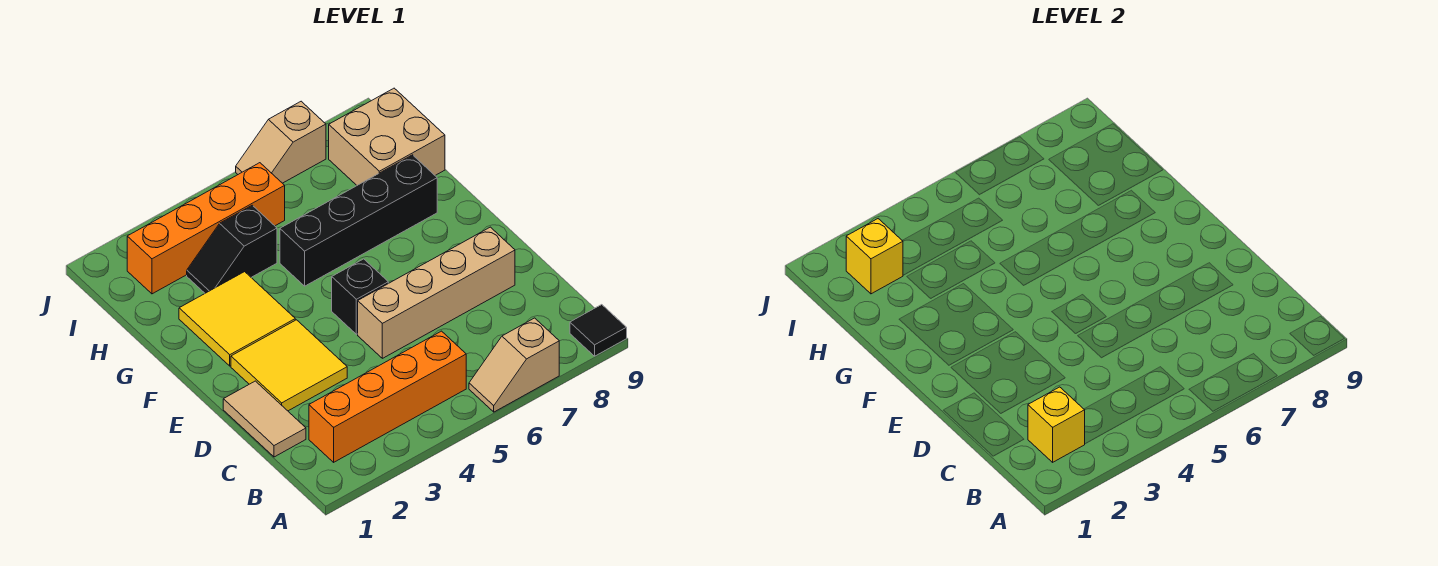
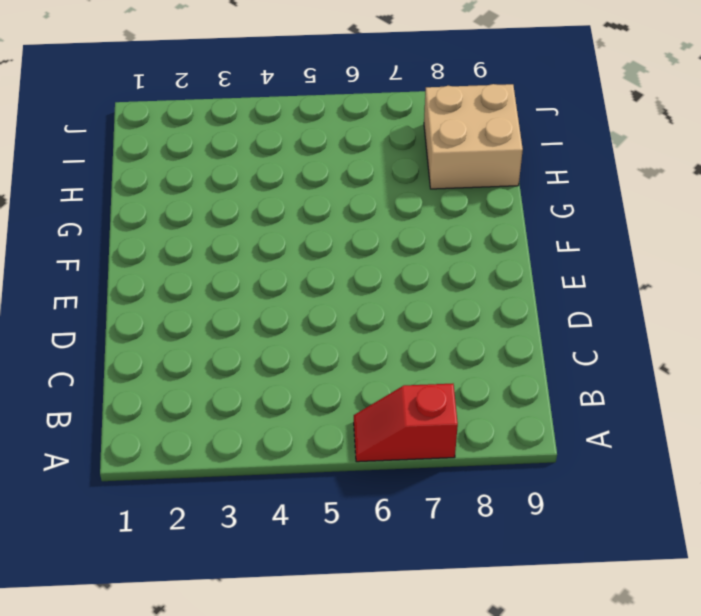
red slope A6:A7 level 1 top 7 -> tan slope A6:A7 level 1 top 7
none -> black tile A9 level 1
none -> orange brick B2:B5 level 1
none -> tan tile C1:D1 level 1

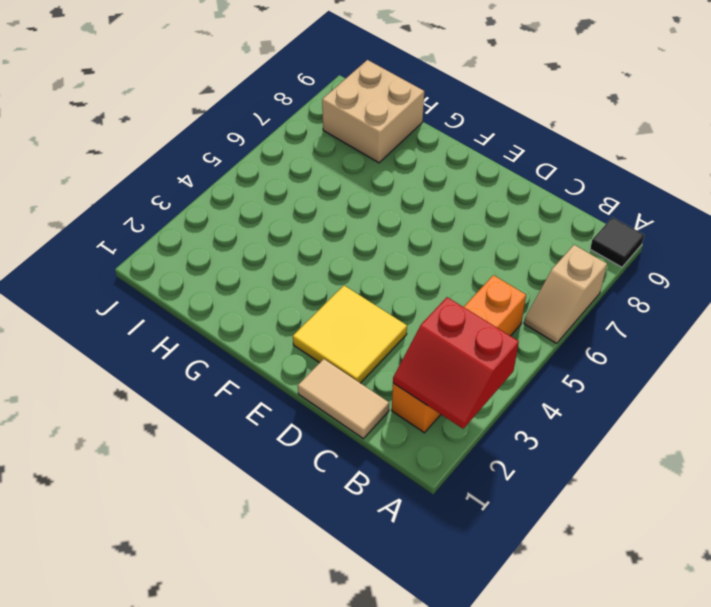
red slope A2:B3 level 2 top 3 -> yellow brick B2 level 2
none -> tan brick D5:D8 level 1
none -> black brick E5 level 1
none -> yellow tile F2:G3 level 1

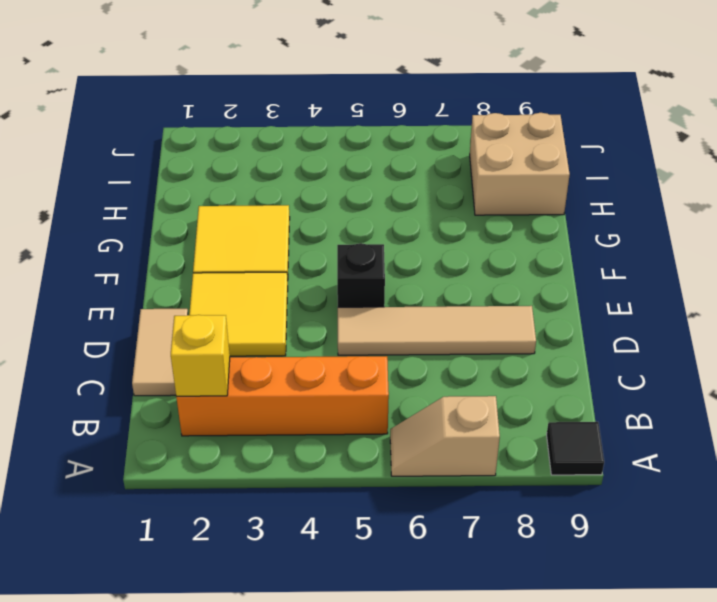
tan tile D5:D8 level 1 -> tan brick D5:D8 level 1
none -> black brick G5:G8 level 1
none -> black slope H3:H4 level 1 top 4
none -> orange brick I2:I5 level 1

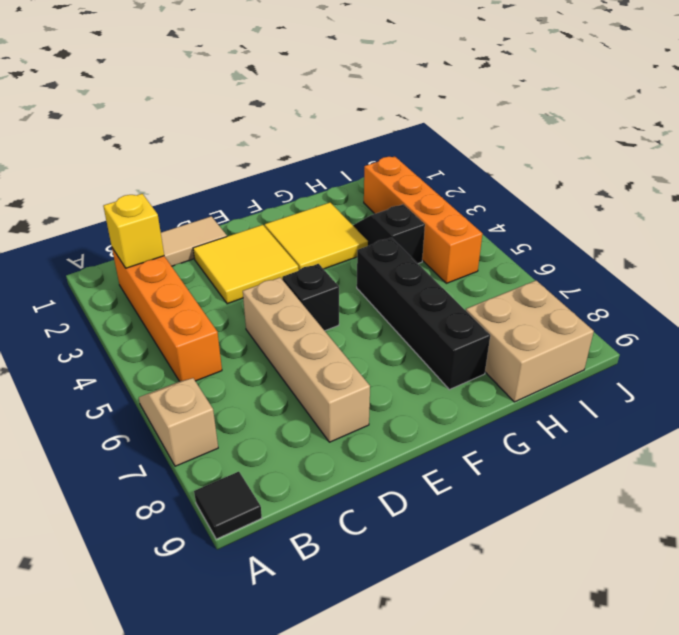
none -> tan slope J6:J7 level 1 top 7
none -> yellow brick I2 level 2

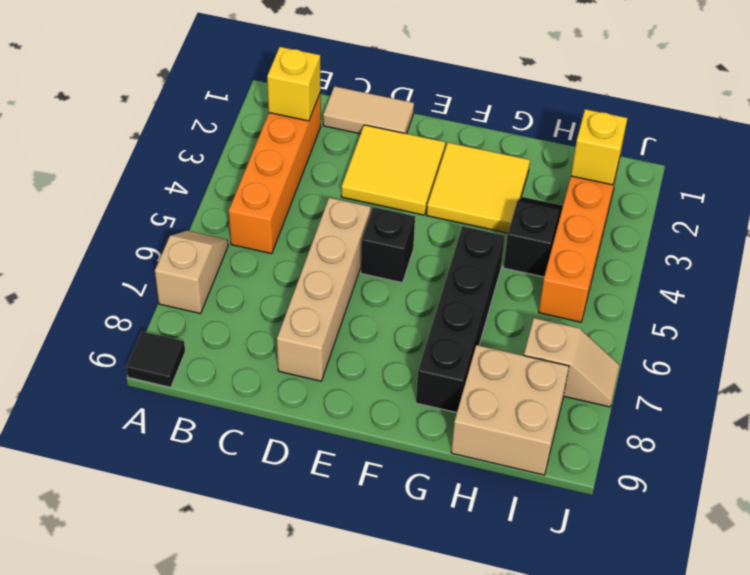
tan slope I7:J7 level 1 top I -> tan slope J6:J7 level 1 top 7

